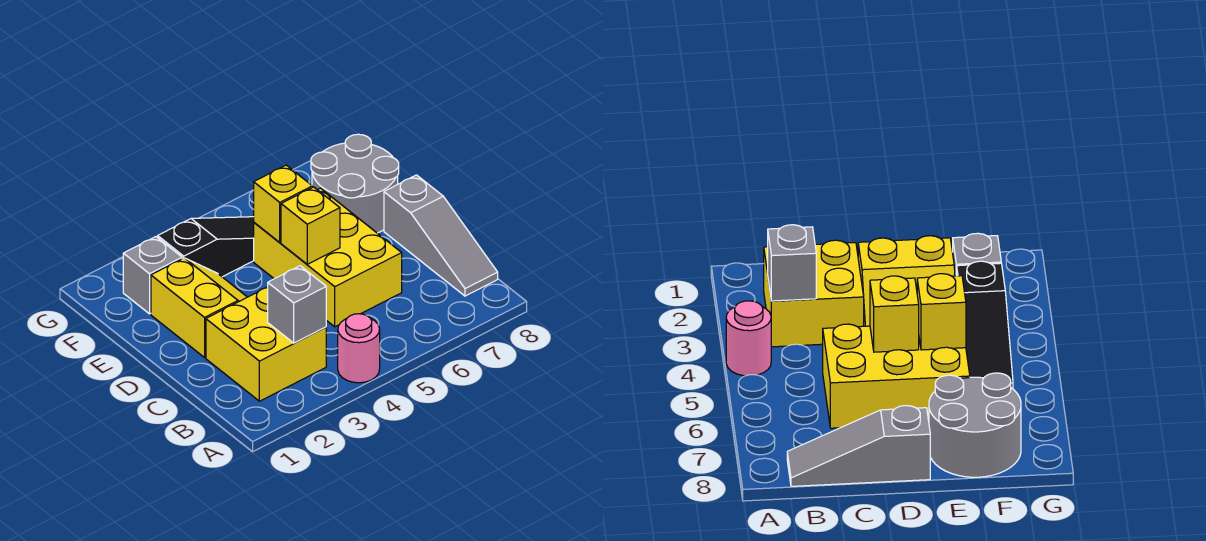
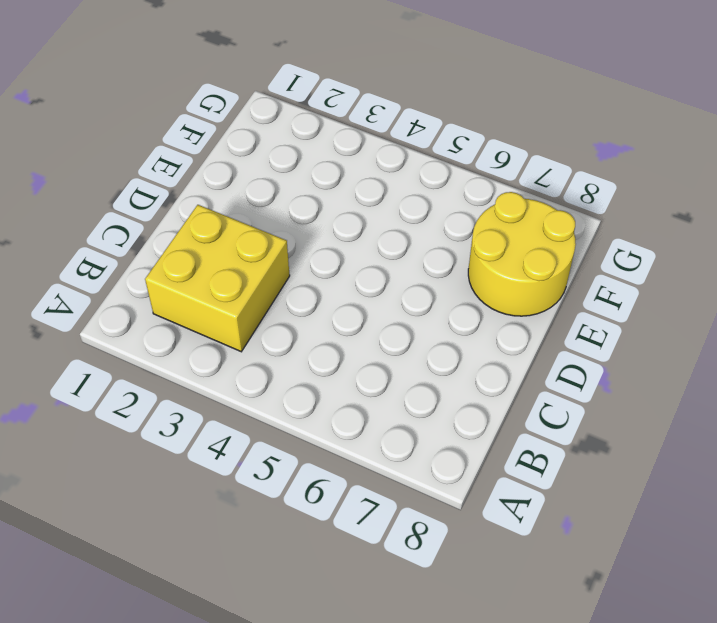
yellow round brick E7:F8 level 1 -> grey round brick E7:F8 level 1
none -> pink round brick A4 level 1
none -> grey slope B8:D8 level 1 top D

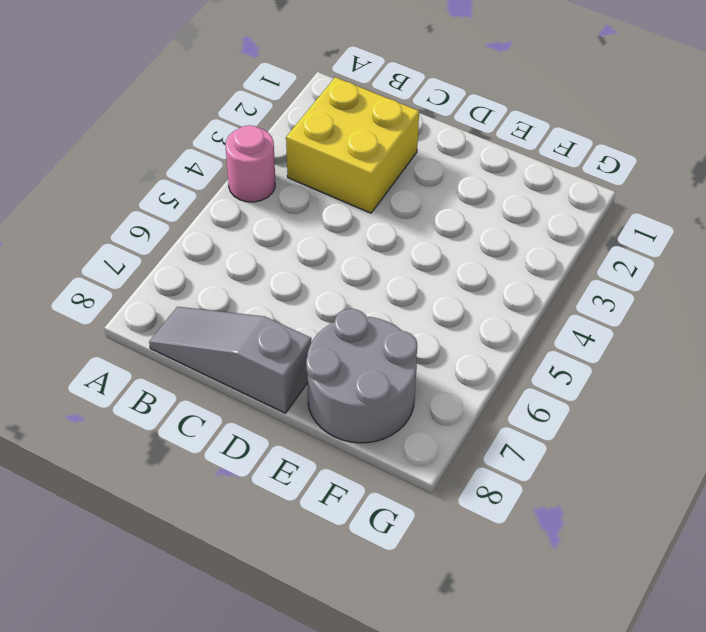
none -> yellow brick C5:E6 level 1
none -> yellow slope D2:E3 level 1 top 2

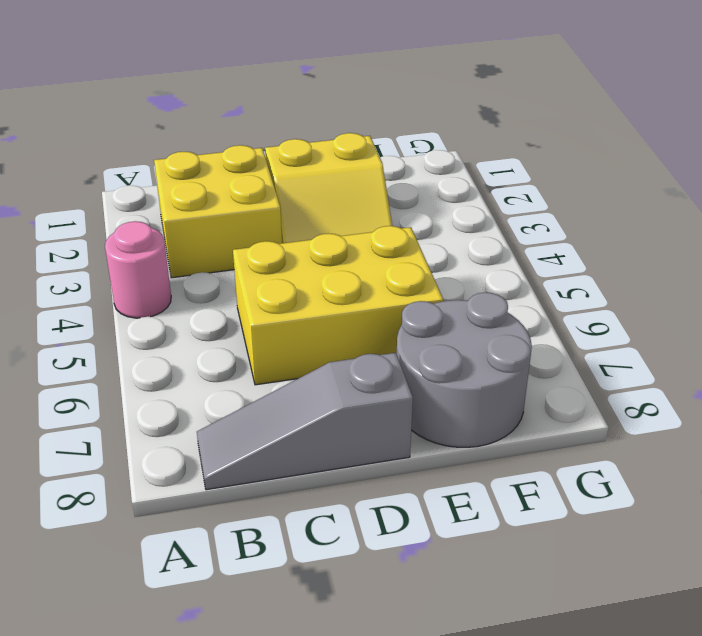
none -> grey brick F2 level 1
none -> black slope F3:F5 level 1 top 3

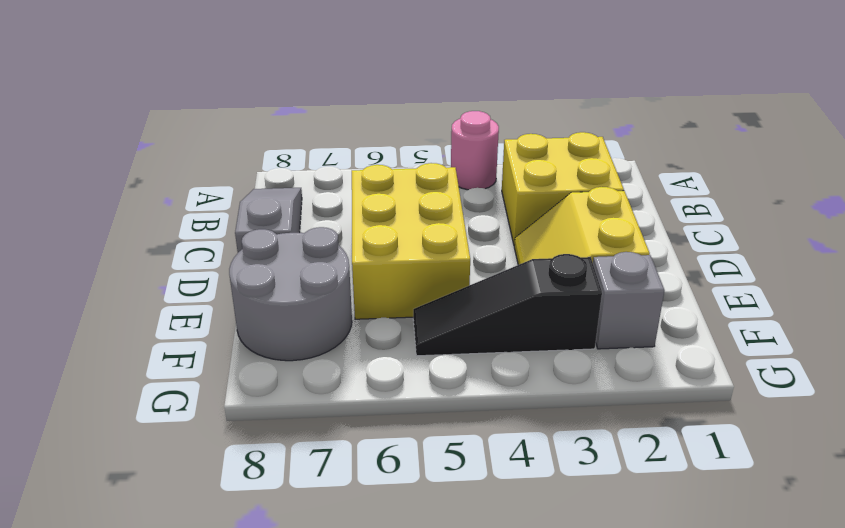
none -> grey brick B3 level 2
none -> yellow brick D5 level 2

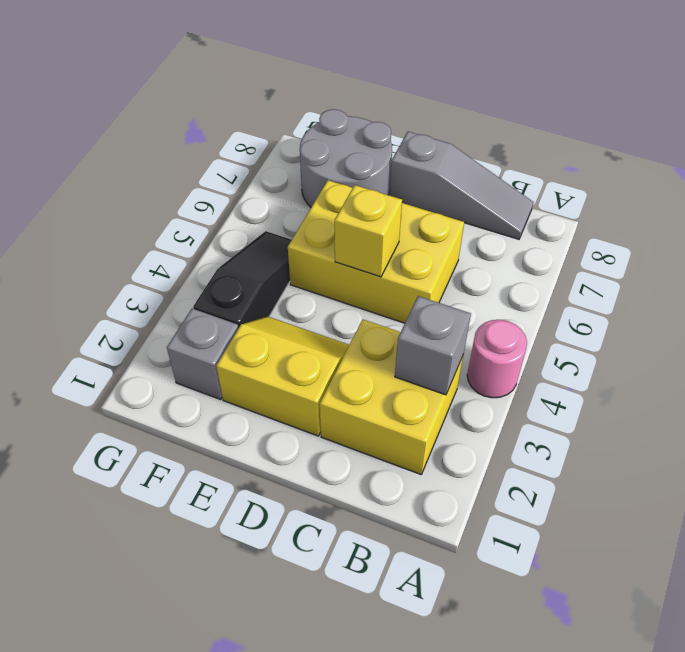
none -> yellow brick E5 level 2

